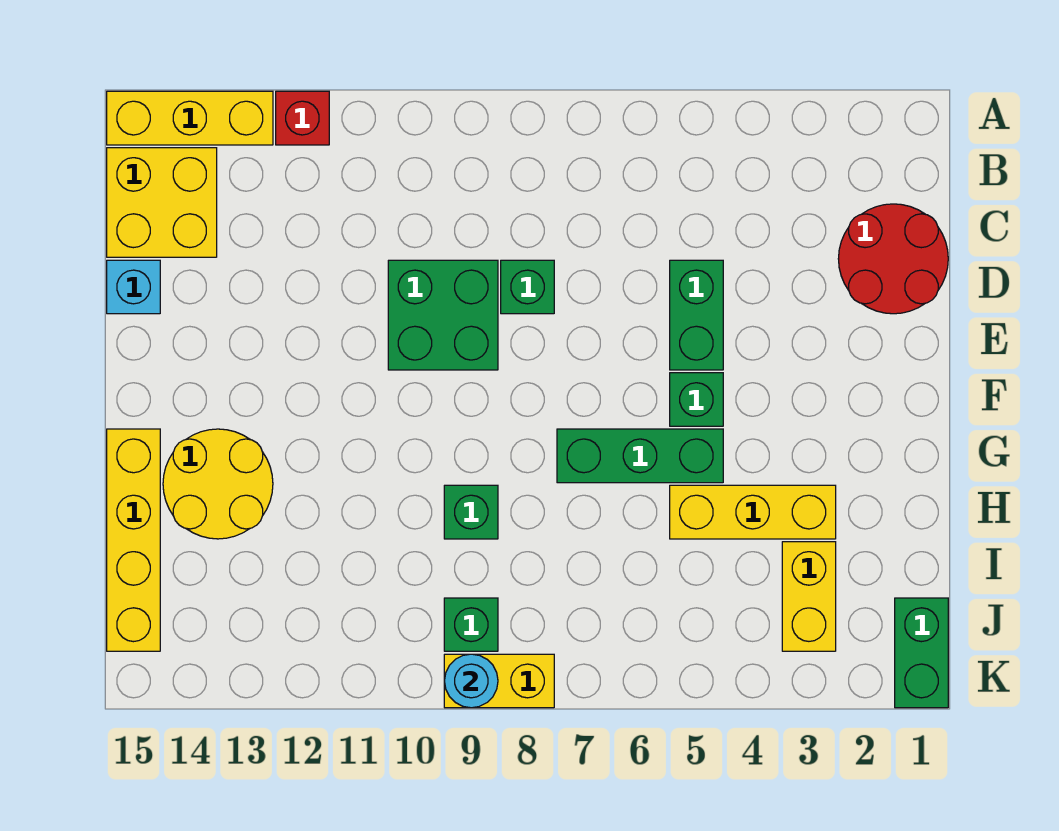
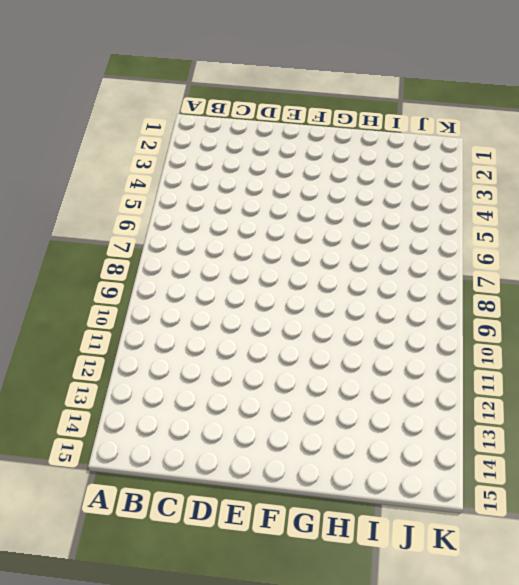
none -> red brick A12 level 1
none -> yellow brick A13:A15 level 1
none -> yellow brick B14:C15 level 1

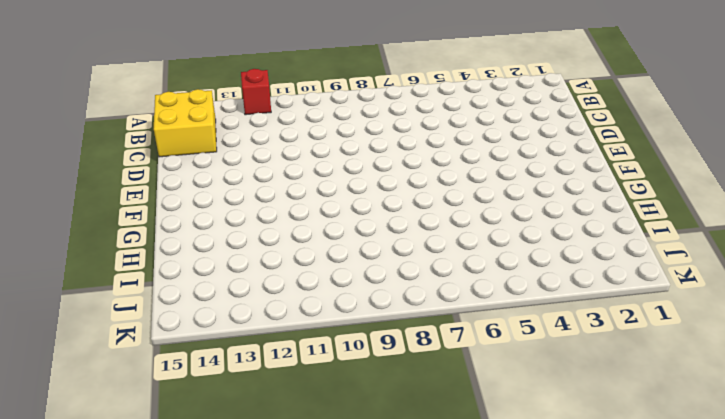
none -> yellow brick A13:A15 level 1
none -> red round brick C1:D2 level 1
none -> green brick D5:E5 level 1

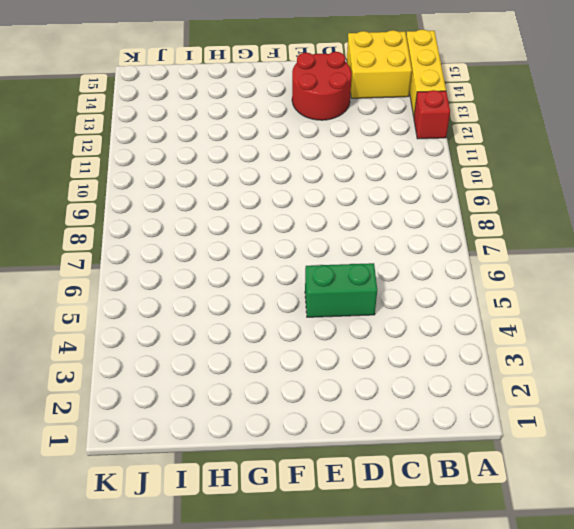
red round brick D13:E14 level 1 -> red round brick C1:D2 level 1
none -> green brick D8 level 1
none -> green brick D9:E10 level 1
none -> cyan brick D15 level 1

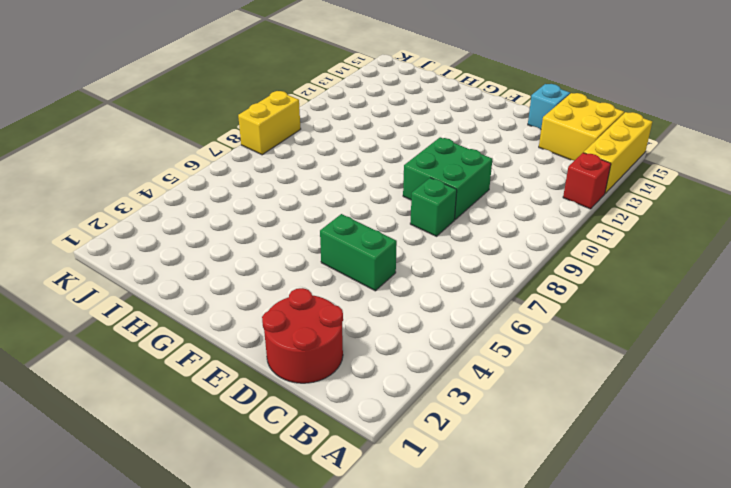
none -> green brick F5 level 1
none -> green brick G5:G7 level 1
none -> yellow round brick G13:H14 level 1

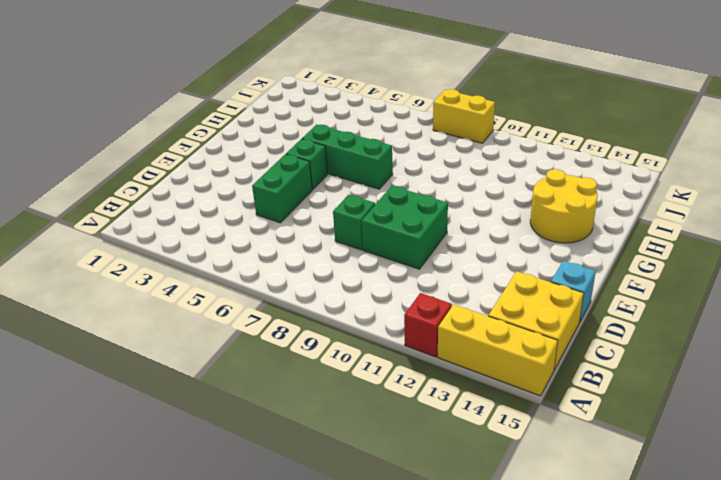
none -> red round brick C1:D2 level 1
none -> yellow brick G15:J15 level 1
none -> yellow brick H3:H5 level 1

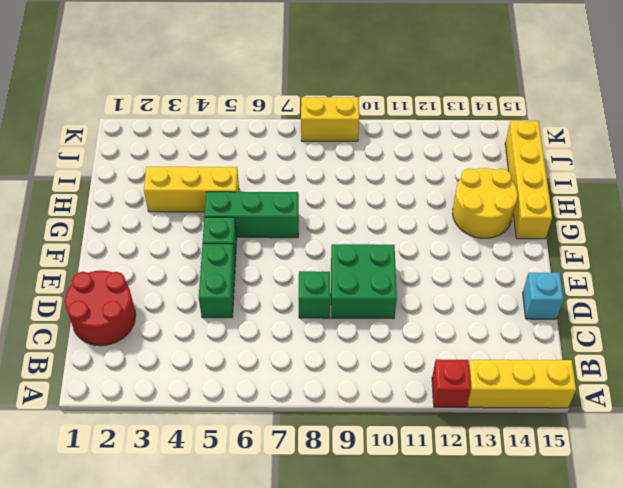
none -> yellow brick B14:C15 level 1
none -> green brick H9 level 1
none -> yellow brick I3:J3 level 1

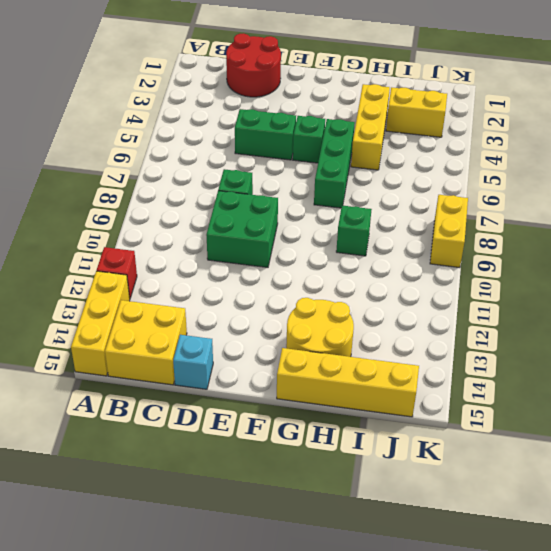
none -> green brick J1:K1 level 1
none -> green brick J9 level 1
none -> cyan round brick K9 level 2

